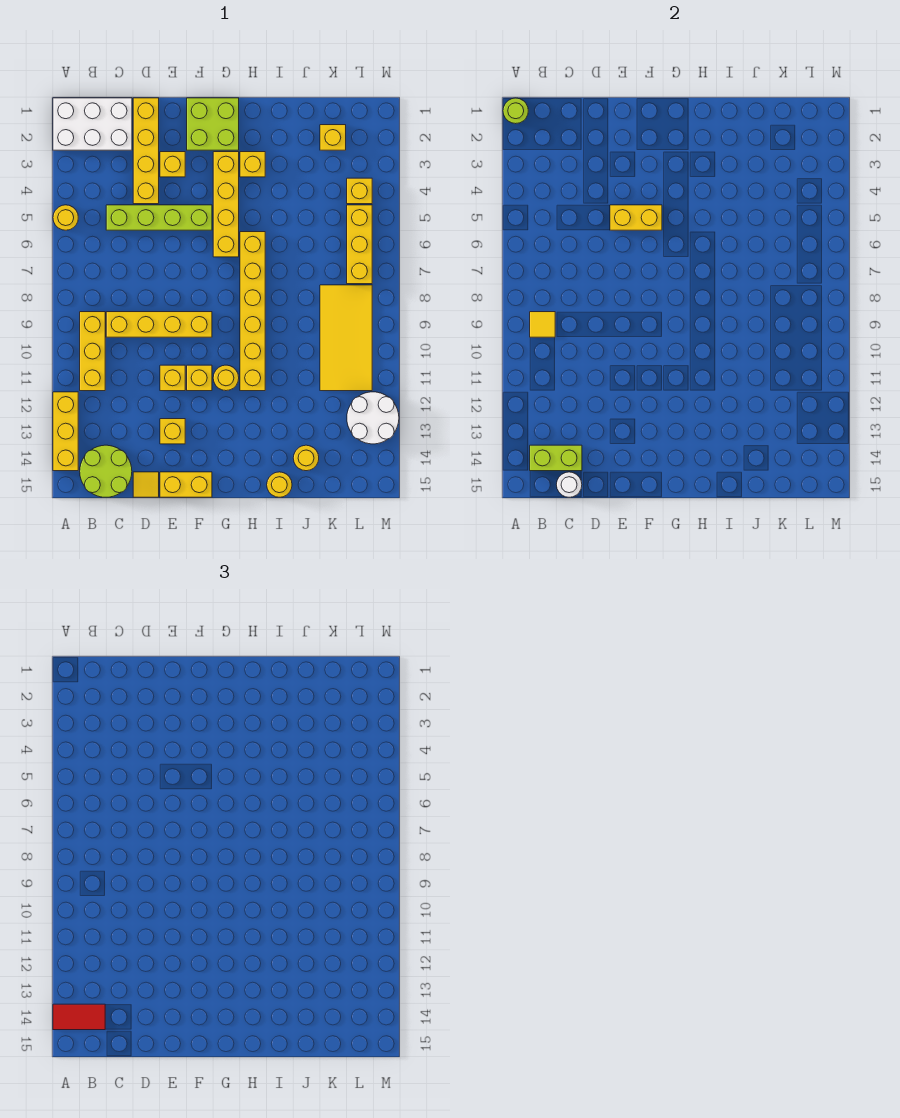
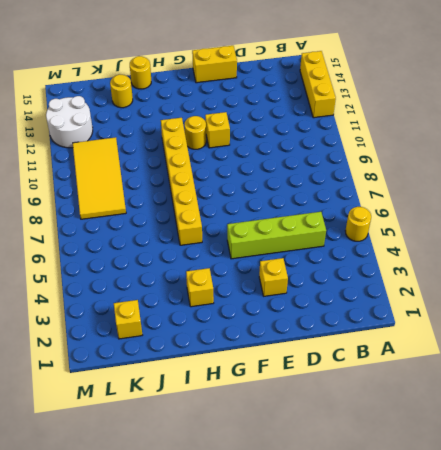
none -> white brick A1:C2 level 1
none -> yellow brick B9:B11 level 1
none -> lime round brick B14:C15 level 1
none -> yellow brick C9:F9 level 1

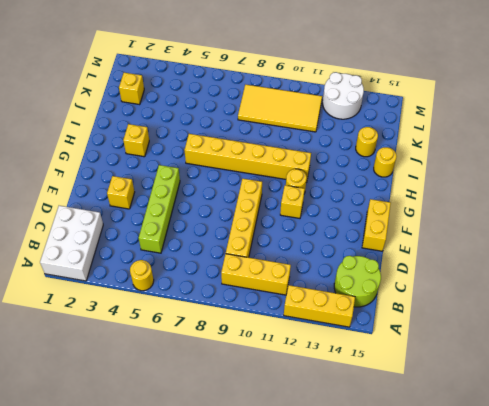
none -> yellow brick D1:D4 level 1
none -> yellow tile D15 level 1
none -> yellow brick E11 level 1
none -> yellow brick E13 level 1

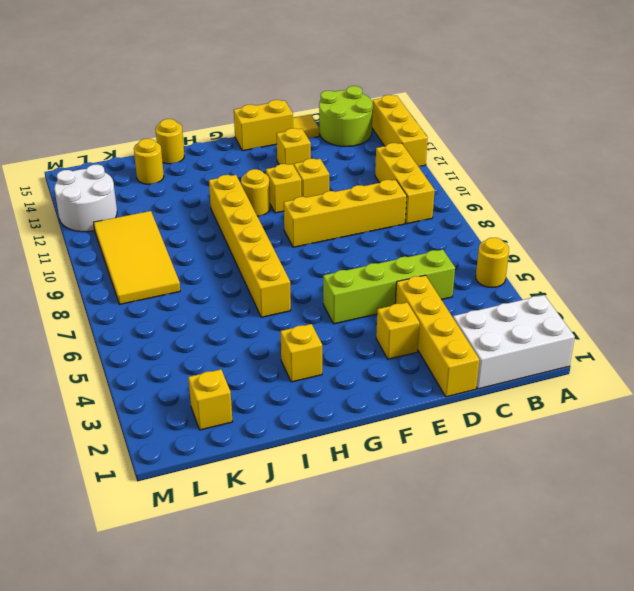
none -> lime brick F1:G2 level 1
none -> yellow brick G3:G6 level 1
none -> yellow brick L4 level 1
none -> yellow brick L5:L7 level 1

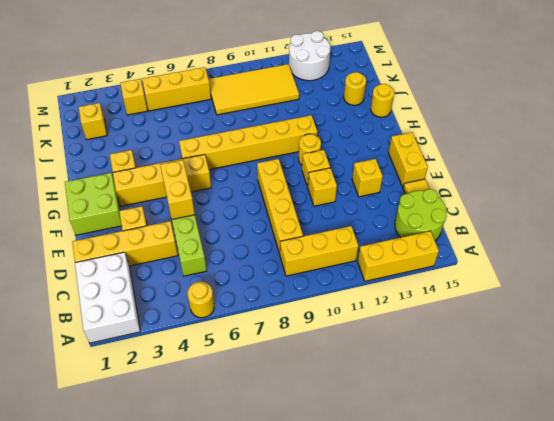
none -> lime round brick A1 level 2
none -> yellow tile B9 level 2
none -> lime brick B14:C14 level 2
none -> white round brick C15 level 2

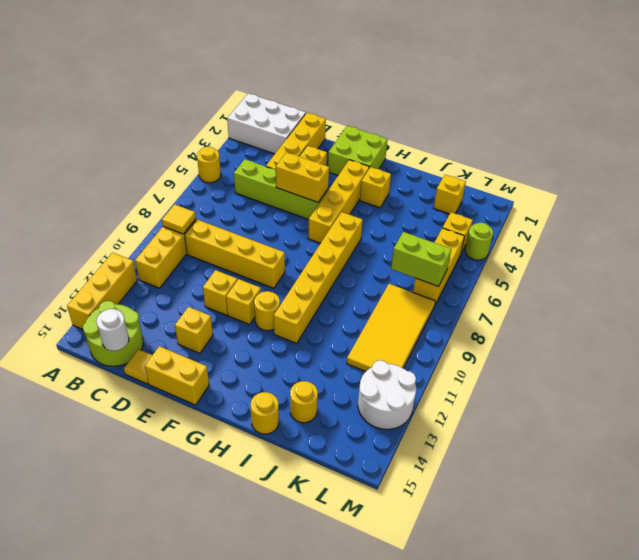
lime brick K7:L7 level 2 -> lime brick B14:C14 level 2
lime round brick M4 level 1 -> lime round brick A1 level 2
none -> red tile A14:B14 level 3

